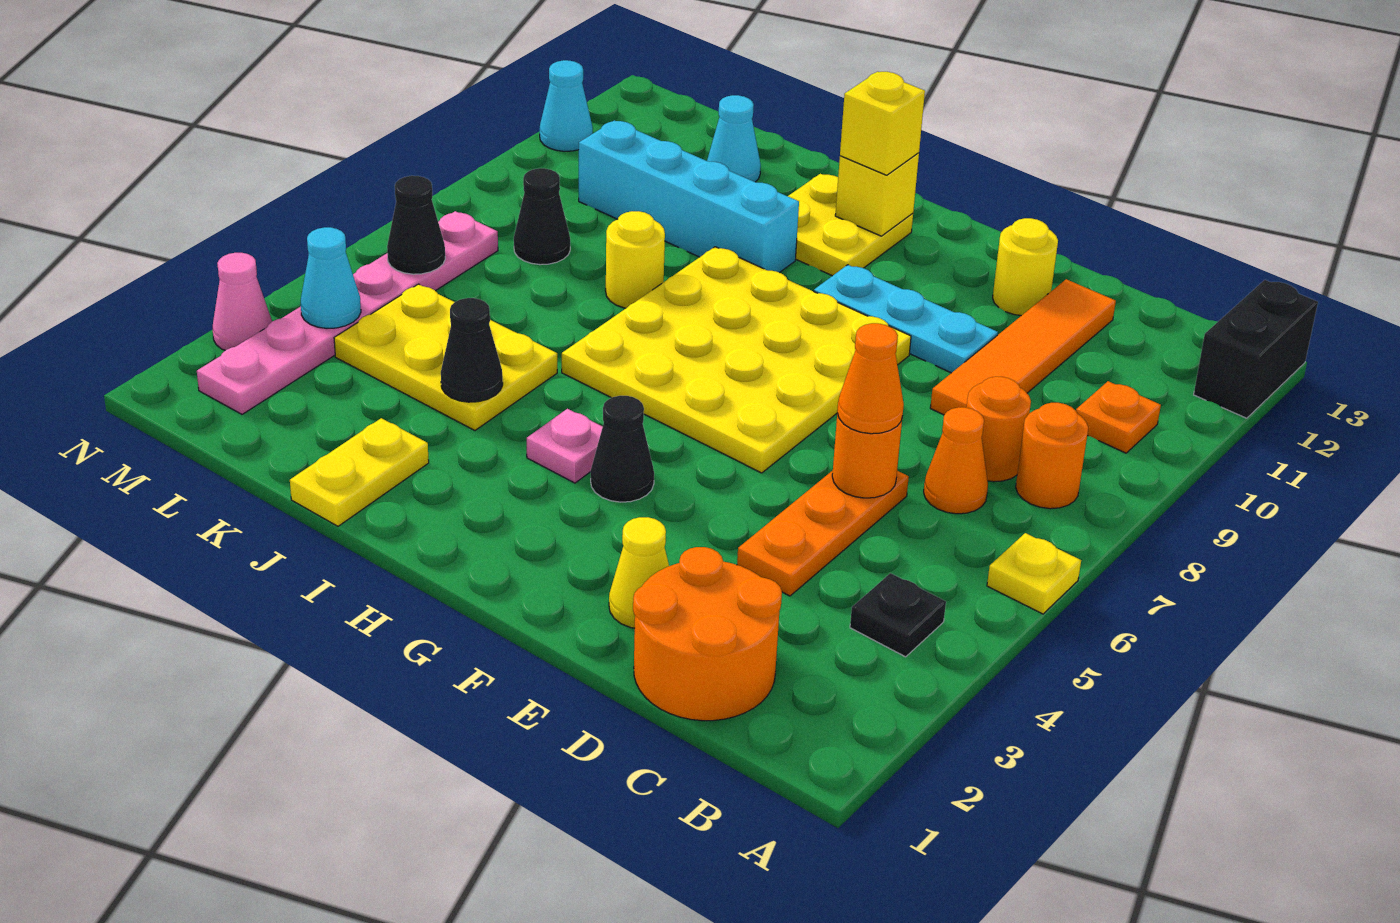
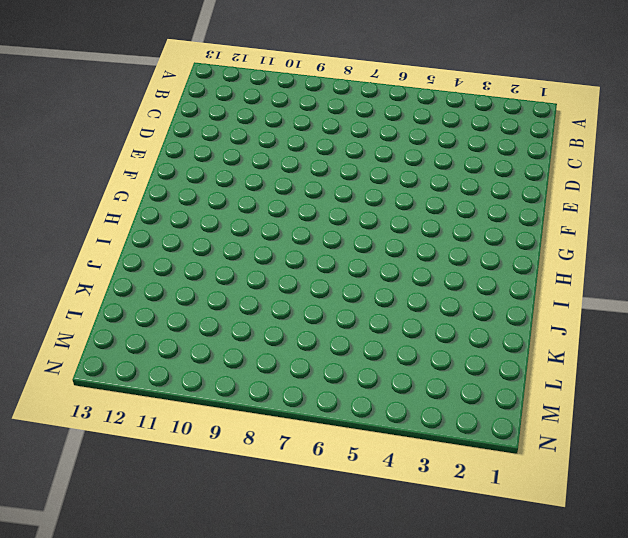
none -> yellow plate A6 level 1
none -> black brick A12:A13 level 1
none -> black plate B4 level 1
none -> orange round brick B8 level 1

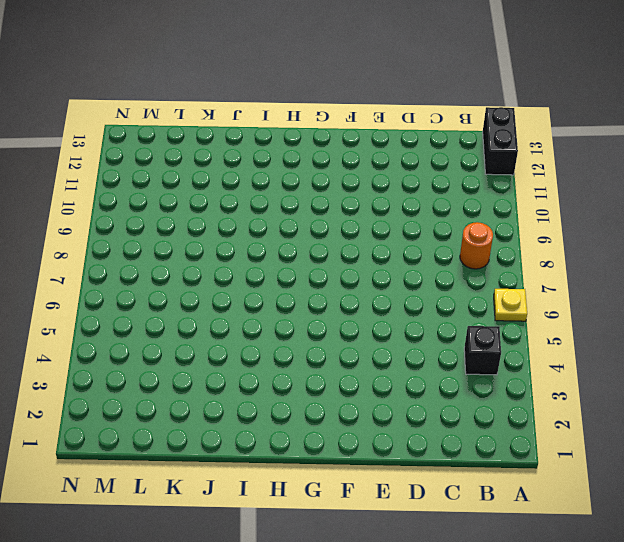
black brick B4 level 1 -> black plate B4 level 1
none -> orange plate B10 level 1
none -> orange round brick C1:D2 level 1
none -> orange cone C7 level 1
none -> orange round brick C8 level 1

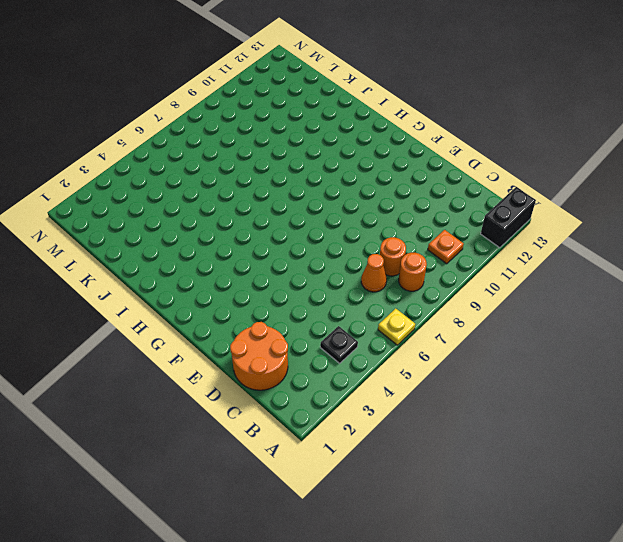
none -> orange plate D4:D6 level 1
none -> orange tile D9:D12 level 1
none -> yellow cone E2 level 1
none -> cyan plate E10:G10 level 1

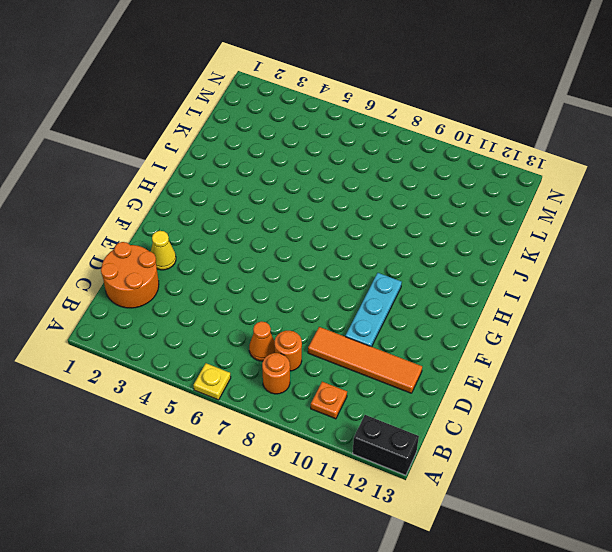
none -> black plate B4 level 1
none -> orange plate D4:D6 level 1
none -> yellow round brick E12 level 1
none -> yellow plate F6:I9 level 1

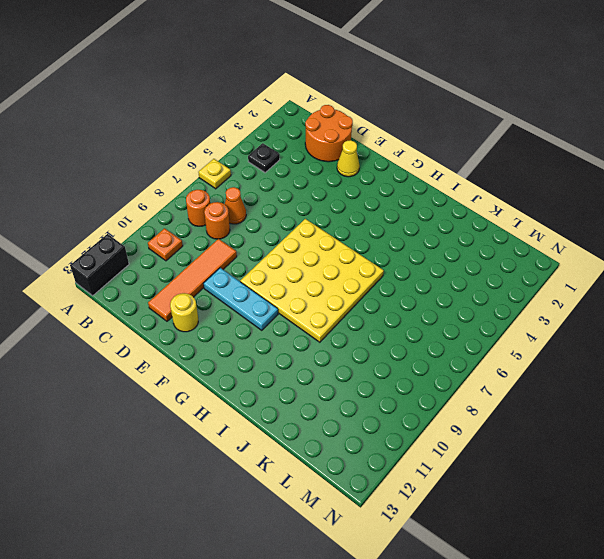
none -> orange plate D4:D6 level 1
none -> black cone G4 level 1
none -> pink plate H4 level 1
none -> yellow plate H11:I12 level 1

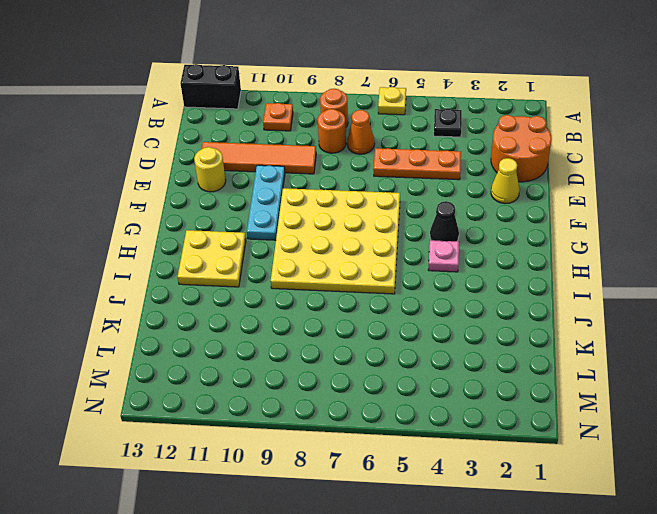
none -> cyan brick I10:L10 level 1
none -> yellow plate J1:J2 level 1
none -> yellow plate J4:L5 level 1
none -> yellow round brick J8 level 1

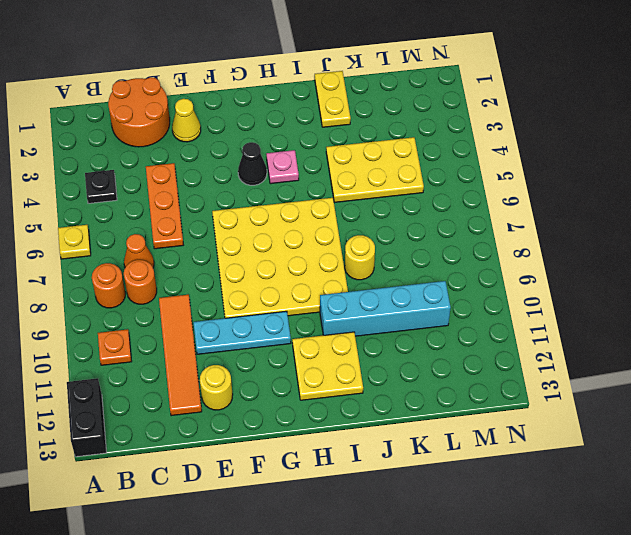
none -> cyan cone K12 level 1
none -> black cone L8 level 1
none -> pink plate M2:M7 level 1
none -> pink cone N3 level 1

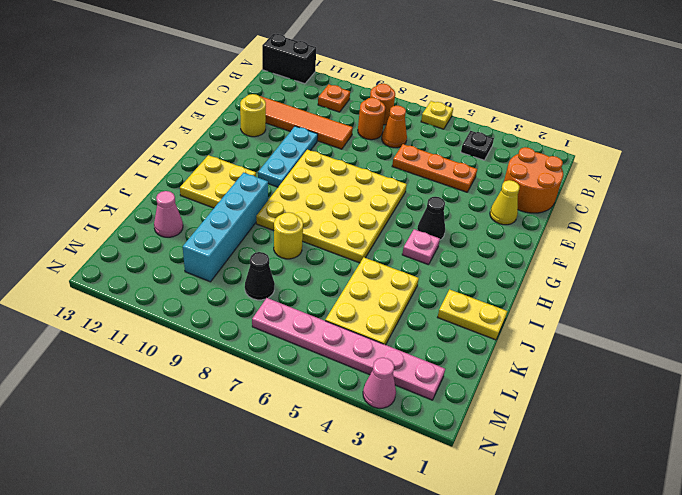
pink cone K12 level 1 -> cyan cone K12 level 1
none -> cyan cone N11 level 1
none -> orange round brick D6 level 2
none -> yellow brick H12 level 2
none -> black cone J4 level 2

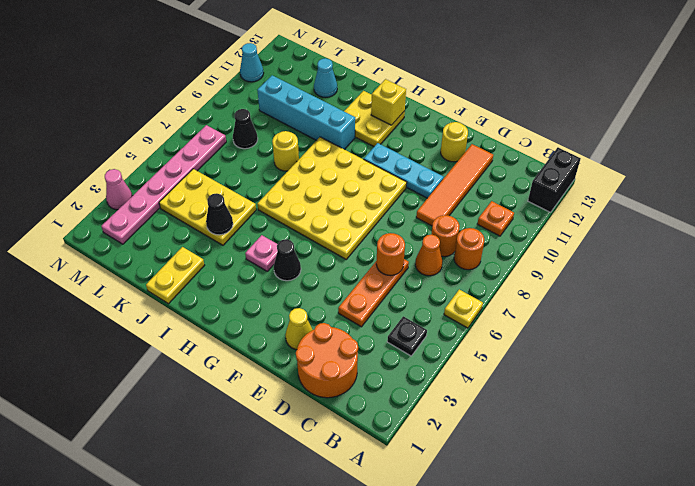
none -> cyan cone M4 level 2
none -> black cone M6 level 2
none -> orange cone D6 level 3
none -> yellow brick H12 level 3

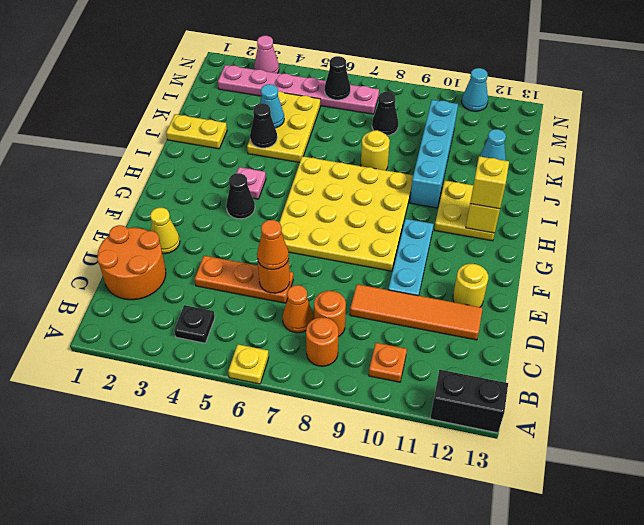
cyan cone K4 level 2 -> cyan cone M4 level 2

